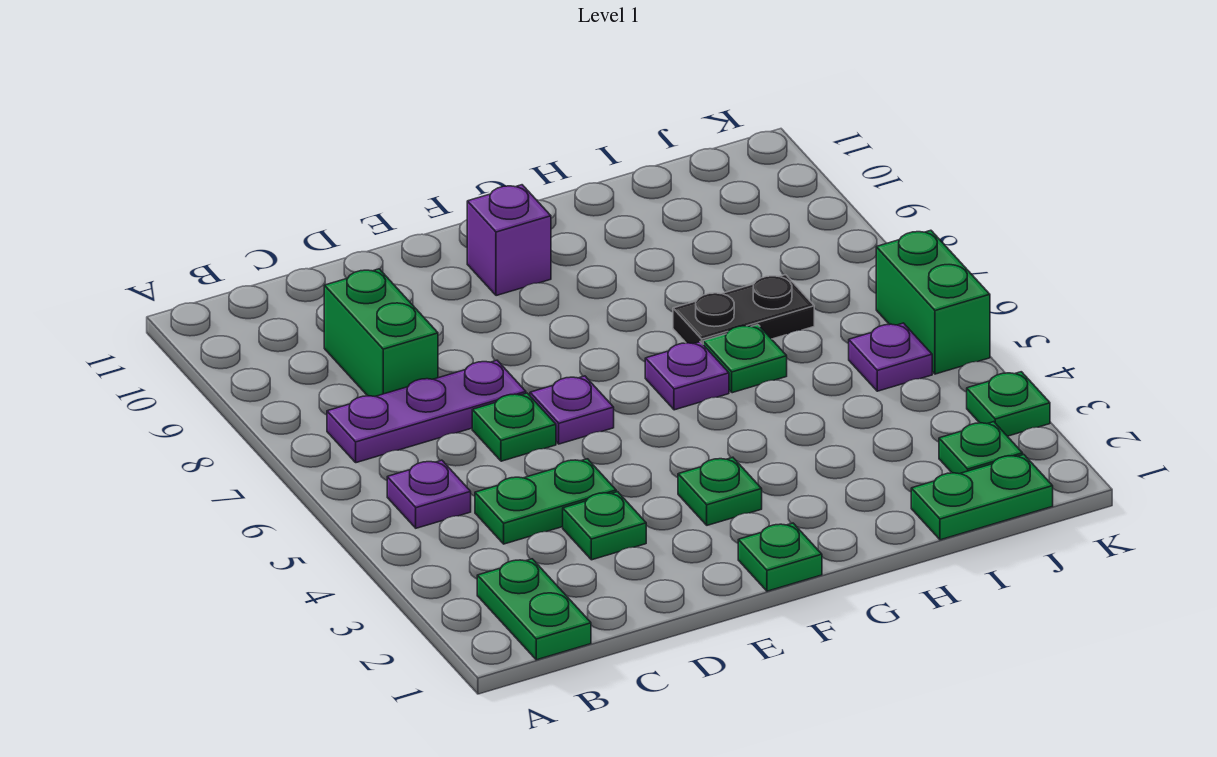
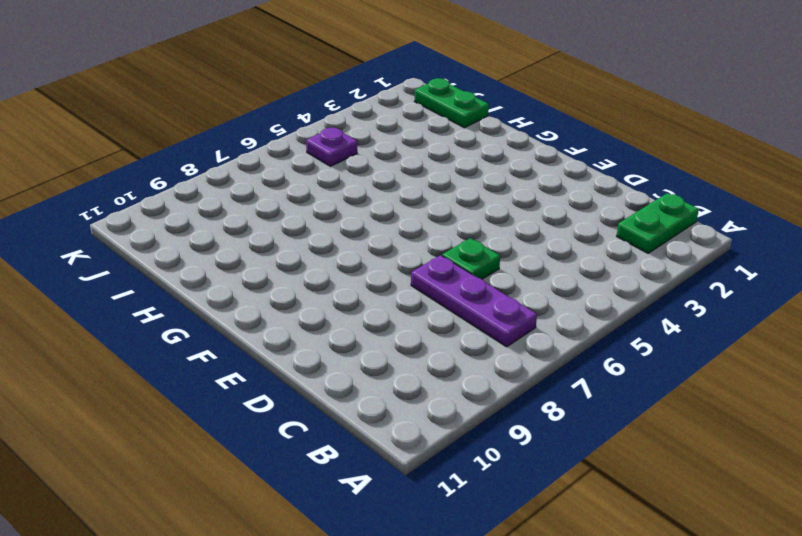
none -> purple plate B5 level 1
none -> green plate C4:D4 level 1
none -> green brick C8:C9 level 1

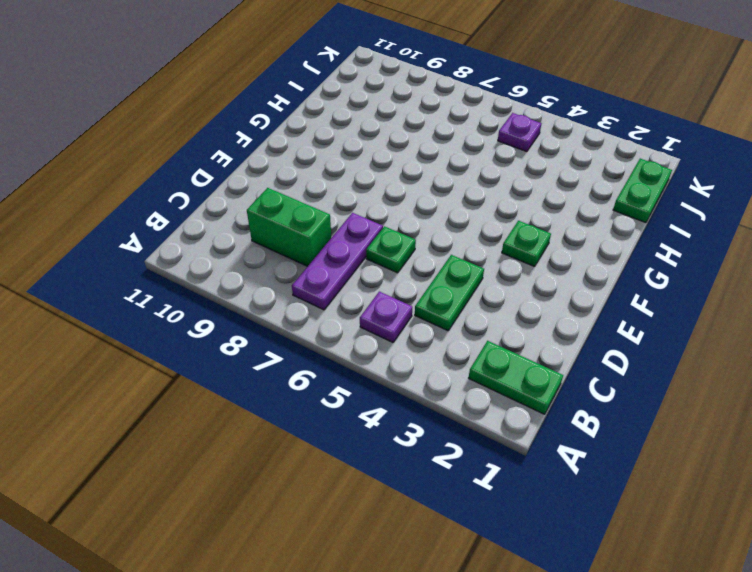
none -> green plate D3 level 1
none -> purple plate E6 level 1
none -> green plate F1 level 1

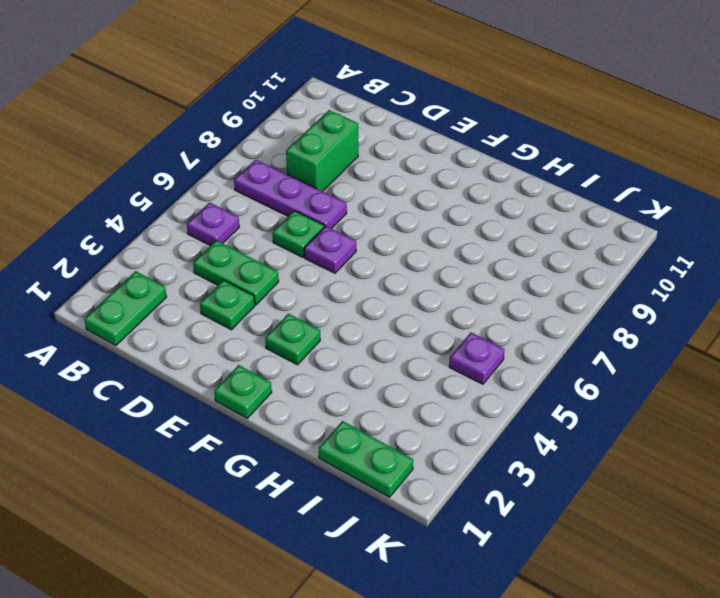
none -> purple brick F10 level 1
none -> purple plate G6 level 1
none -> green plate H6 level 1

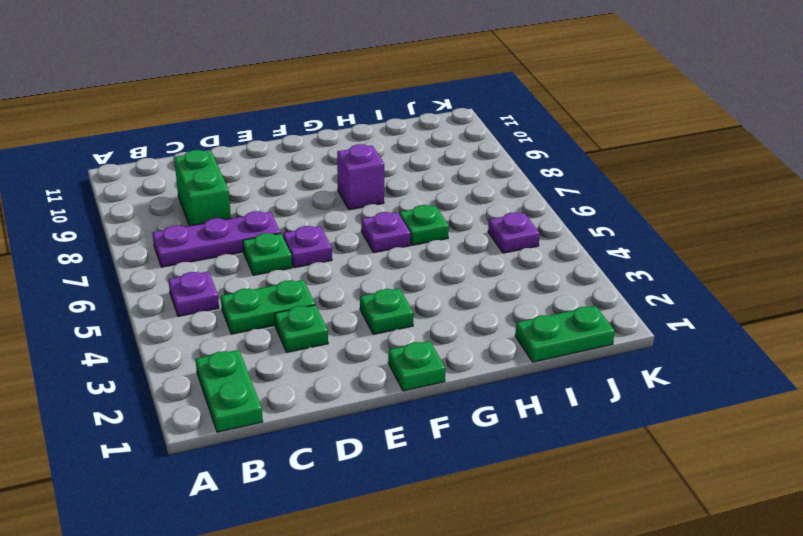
purple brick G8 level 1 -> purple brick F10 level 1
none -> black plate H7:I7 level 1
none -> green plate J2 level 1
none -> green plate K3 level 1

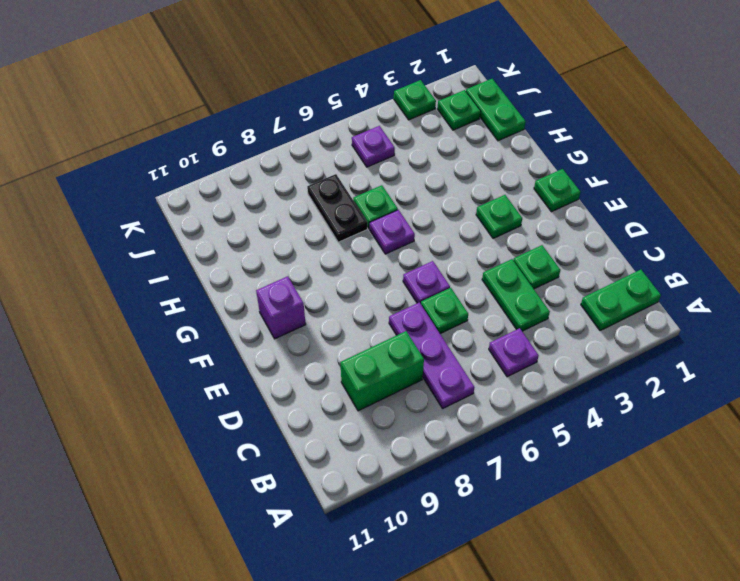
none -> green brick K5:K6 level 1

